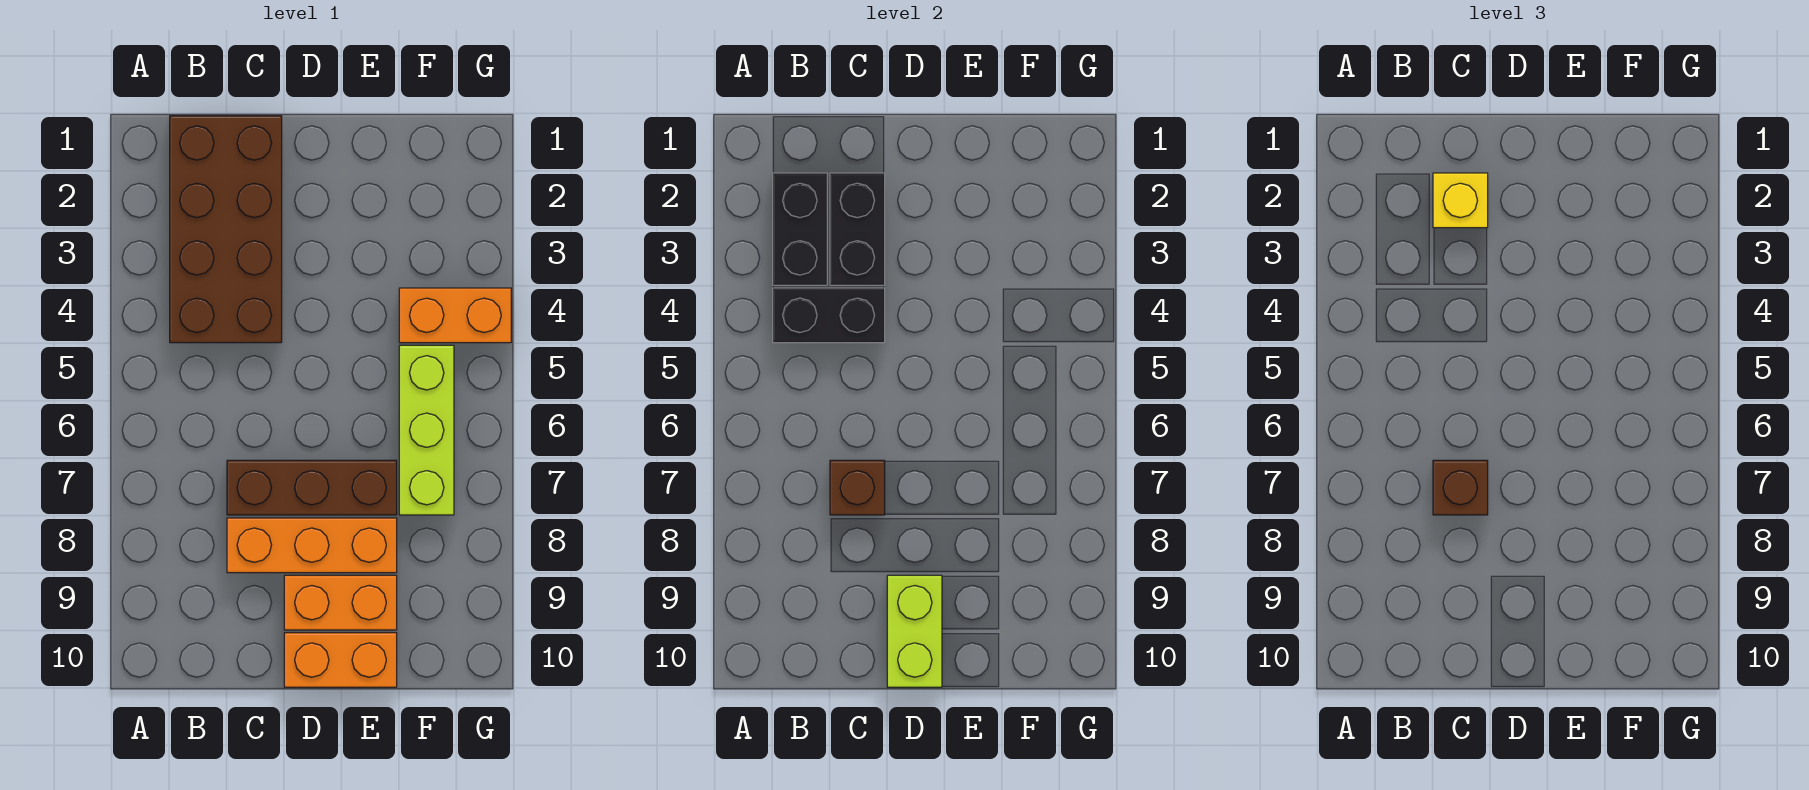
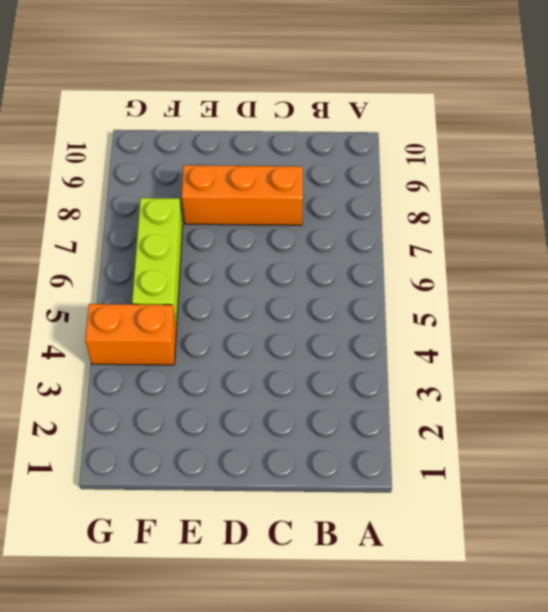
none -> brown brick B1:C4 level 1
none -> brown brick C7:E7 level 1
none -> orange brick D9:E9 level 1

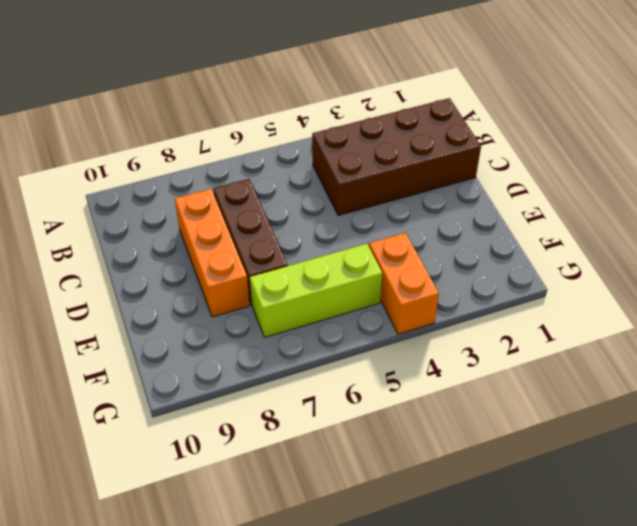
none -> orange brick D9:E9 level 1
none -> orange brick D10:E10 level 1
none -> black brick B2:B3 level 2

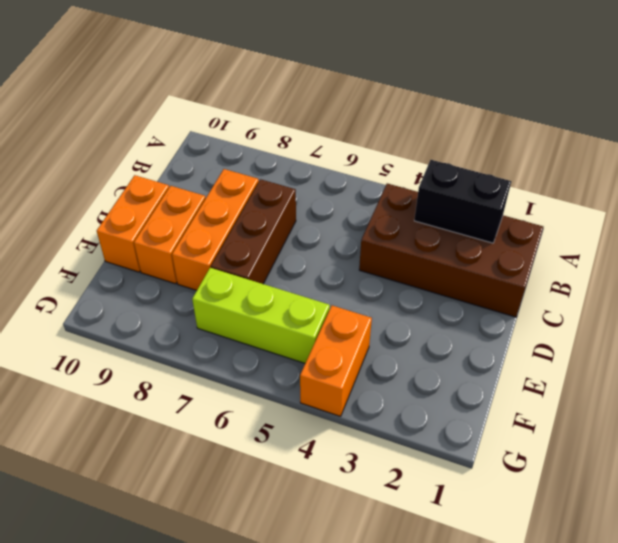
none -> black brick B4:C4 level 2
none -> black brick C2:C3 level 2
none -> brown brick C7 level 2

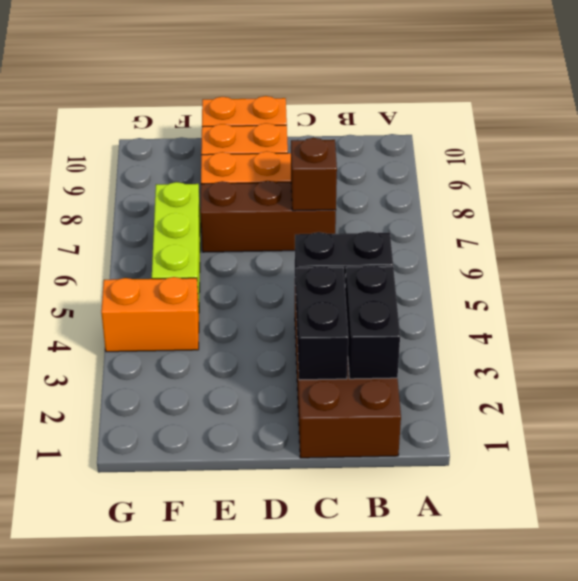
none -> lime brick D9:D10 level 2
none -> yellow brick C2 level 3
none -> brown brick C7 level 3

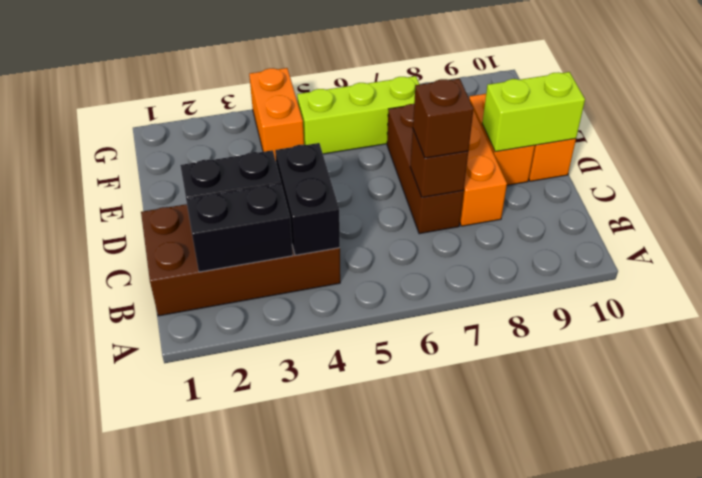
none -> yellow brick C2 level 3

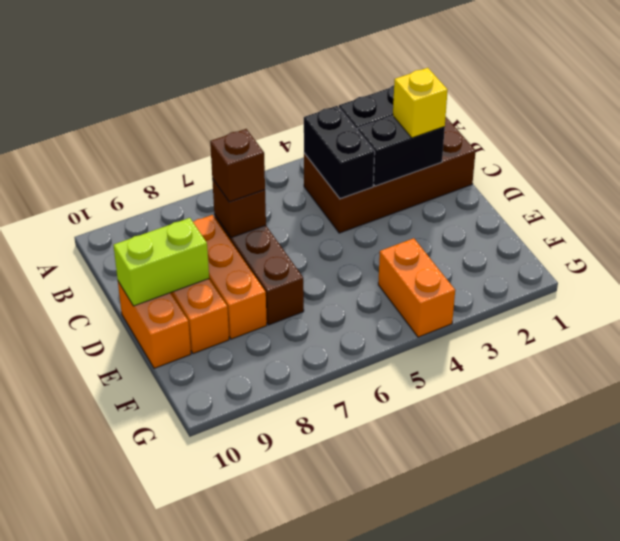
none -> lime brick F5:F7 level 1

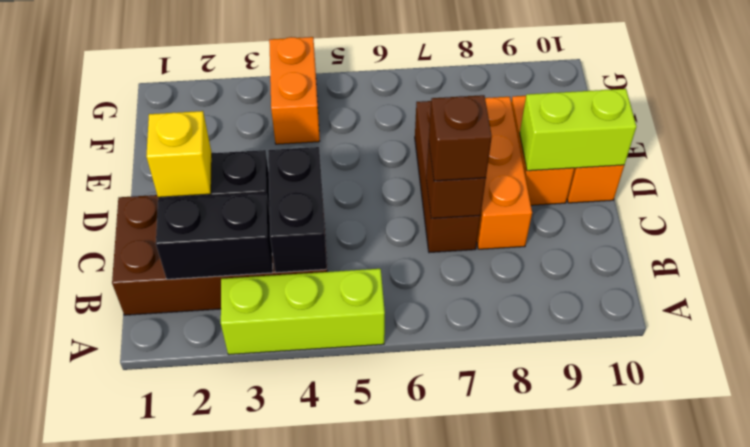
lime brick A3:A5 level 1 -> lime brick F5:F7 level 1

